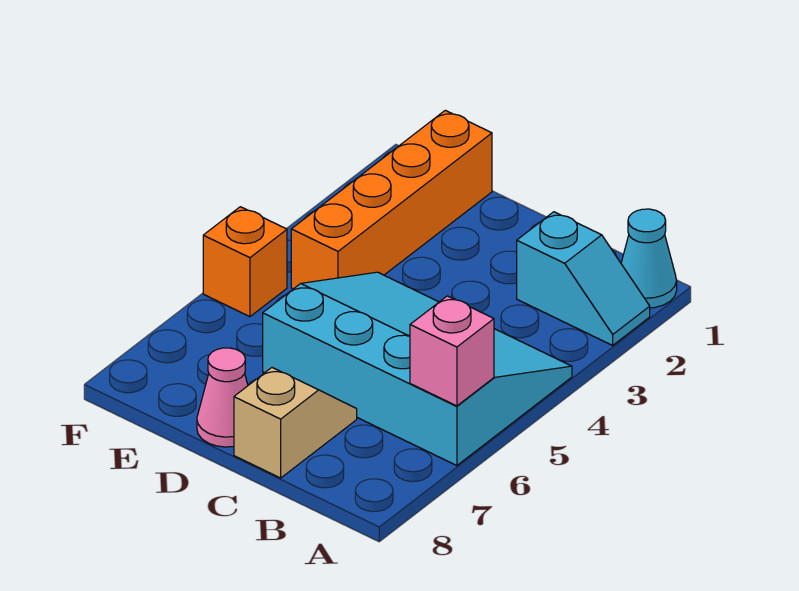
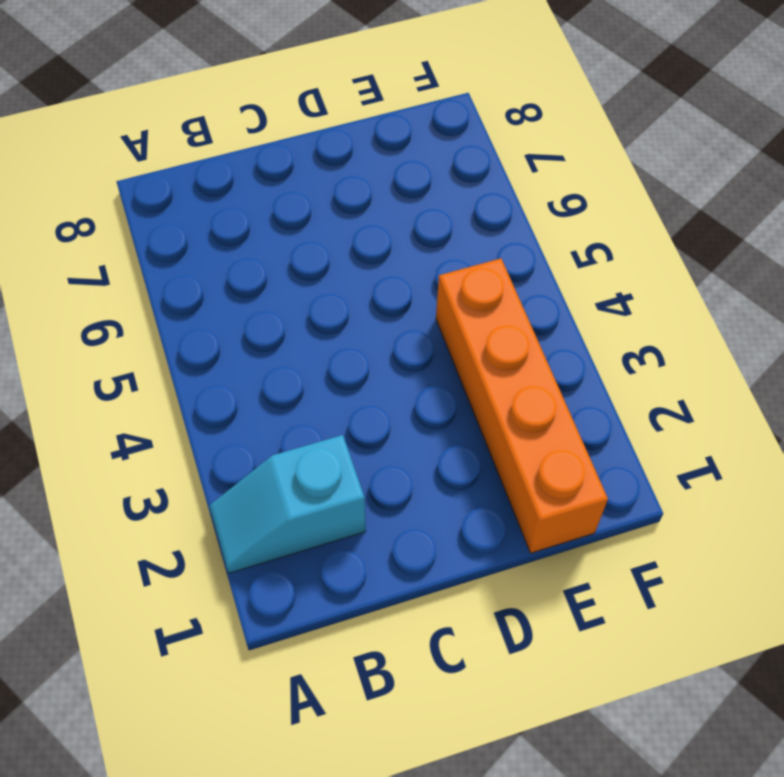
none -> cyan cone A1 level 1
none -> cyan slope A4:D6 level 1 top 6

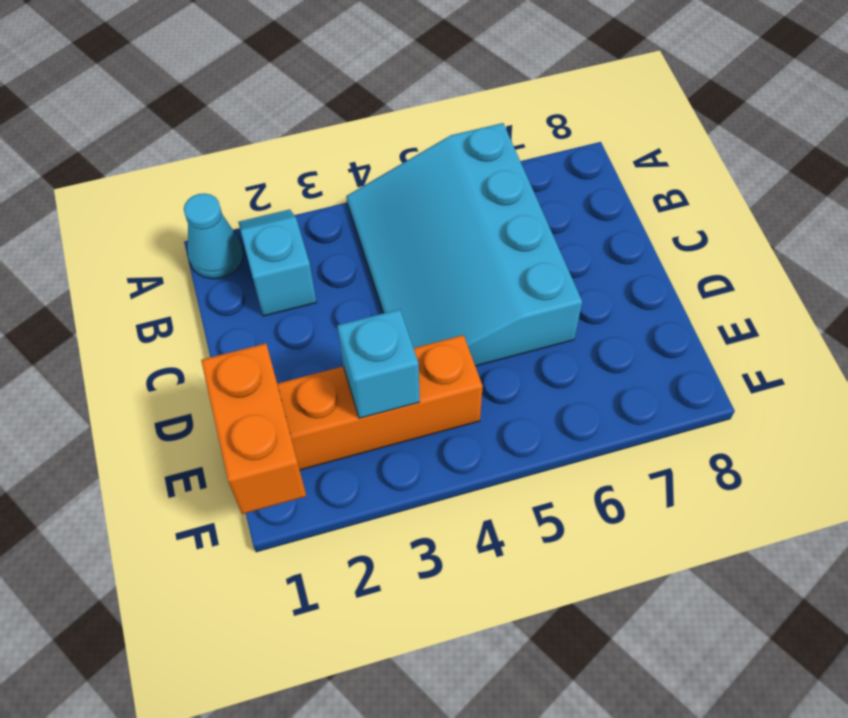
orange brick E1:F1 level 2 -> none
cyan brick E3 level 2 -> none
none -> tan slope C7:C8 level 1 top 8
none -> pink cone D8 level 1

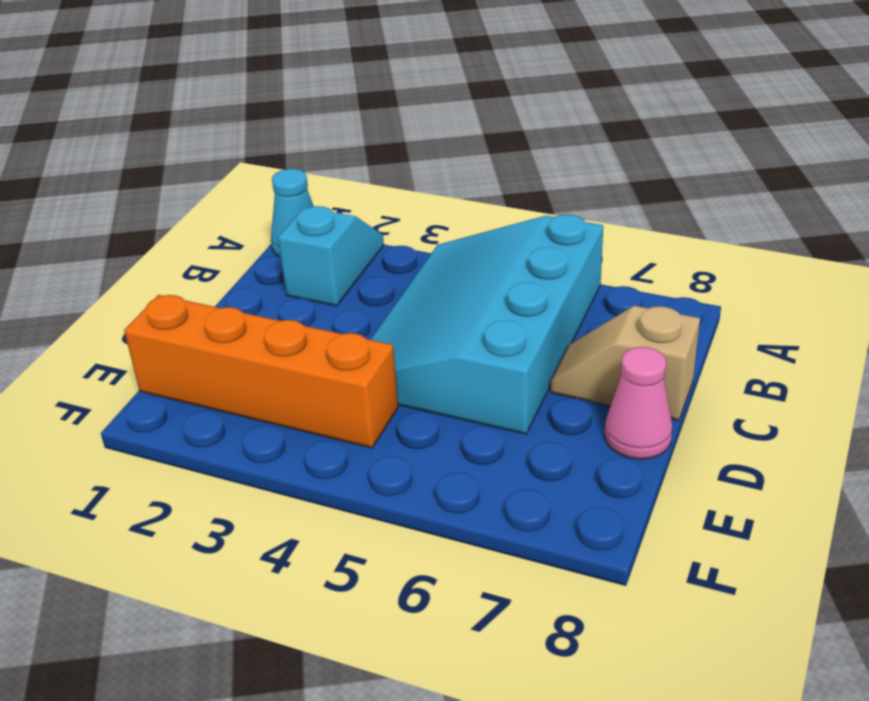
none -> orange brick F5 level 1
none -> pink brick A6 level 2

